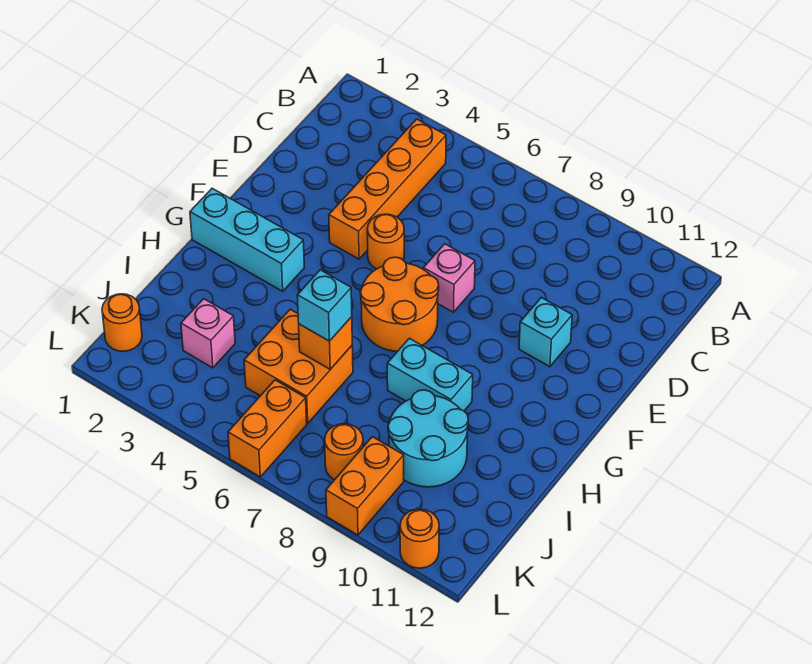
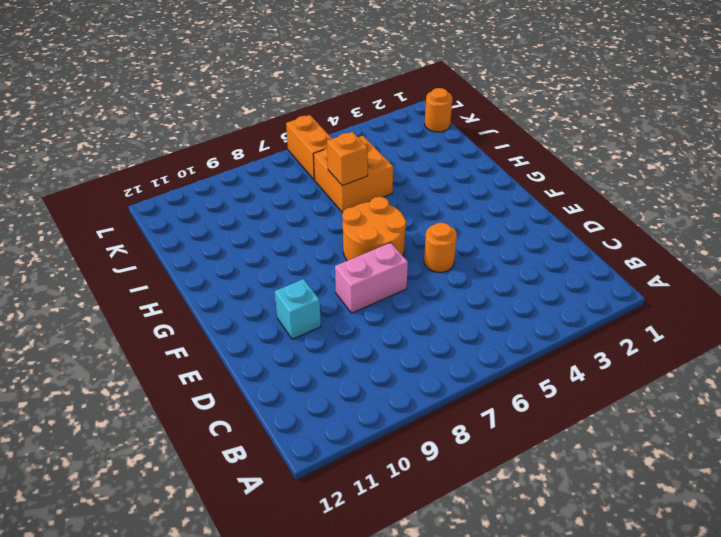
pink brick E7:E8 level 1 -> pink brick E7 level 1
none -> orange brick B4:E4 level 1
none -> cyan brick G1:G3 level 1
none -> cyan brick H8:H9 level 1

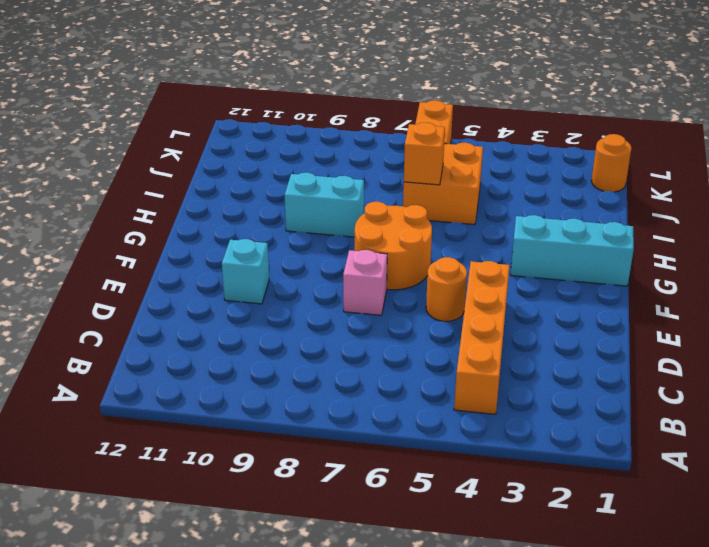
none -> cyan round brick I9:J10 level 1
none -> pink brick J3 level 1
none -> orange round brick K8 level 1

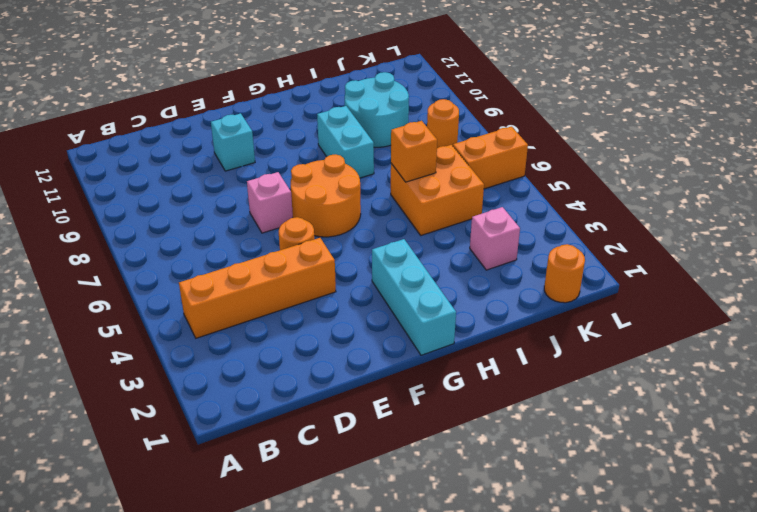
none -> orange brick K9:L9 level 1
none -> orange round brick L11 level 1
none -> cyan brick I6 level 3

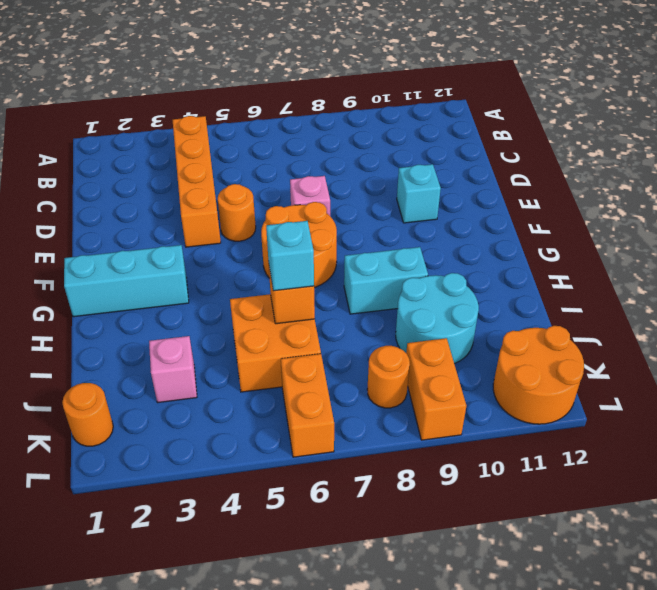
orange round brick K11:L12 level 1 -> orange round brick L11 level 1

